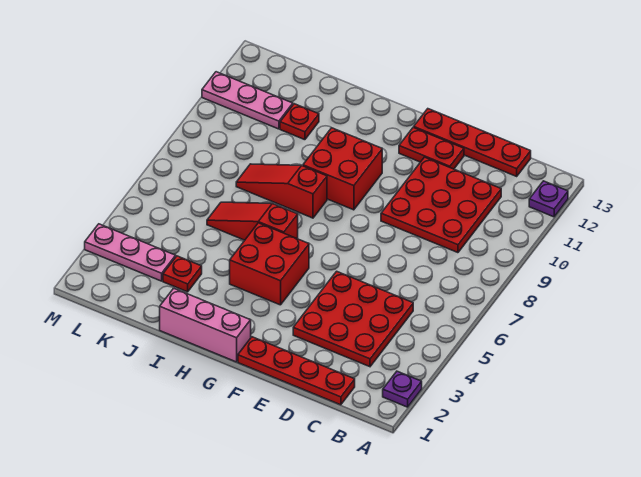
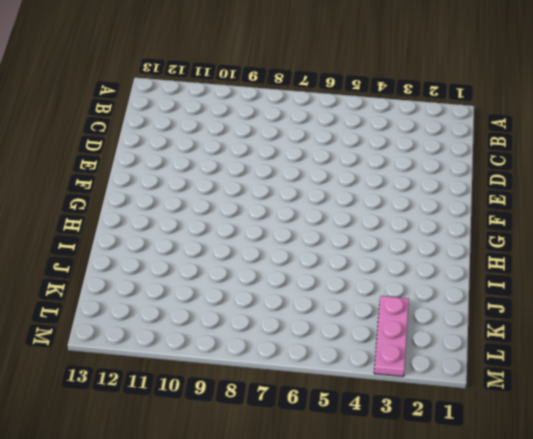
none -> purple plate A2 level 1
none -> purple plate A12 level 1
none -> red plate C1:F1 level 1

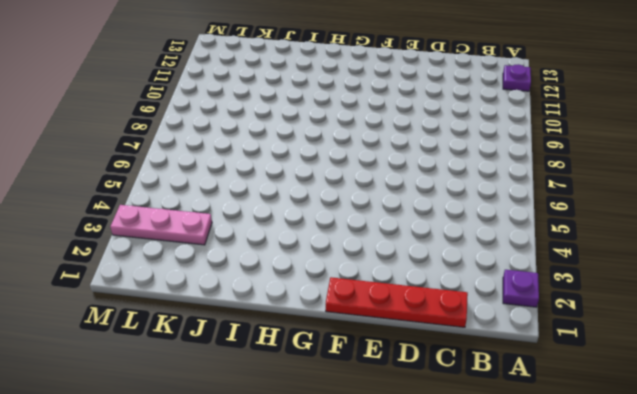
none -> red plate C3:E5 level 1
none -> red plate C9:E11 level 1
none -> red plate C13:F13 level 1

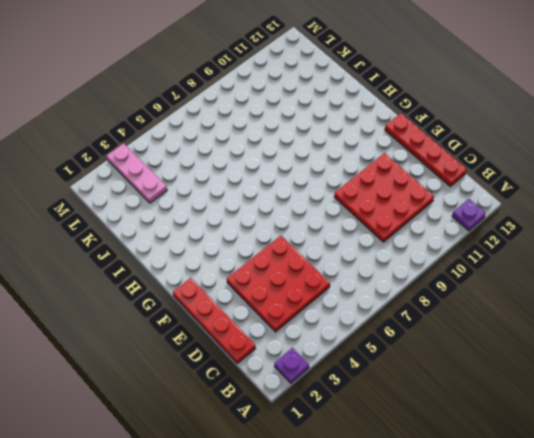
none -> red plate E12:F12 level 1
none -> pink brick G1:I1 level 1
none -> red brick G4:H5 level 1

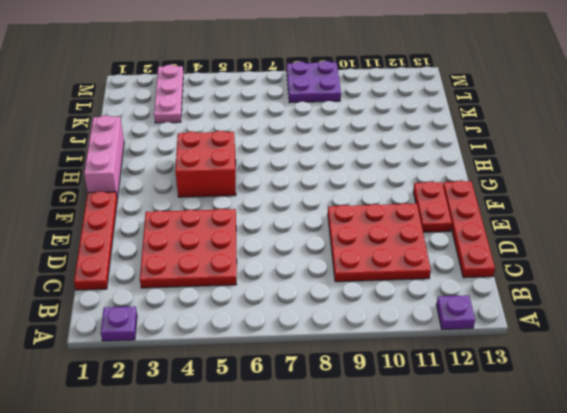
purple plate L8:M9 level 1 -> none
none -> red brick G9:H10 level 1
none -> red slope H6:J6 level 1 top H
none -> red slope H8:J8 level 1 top H

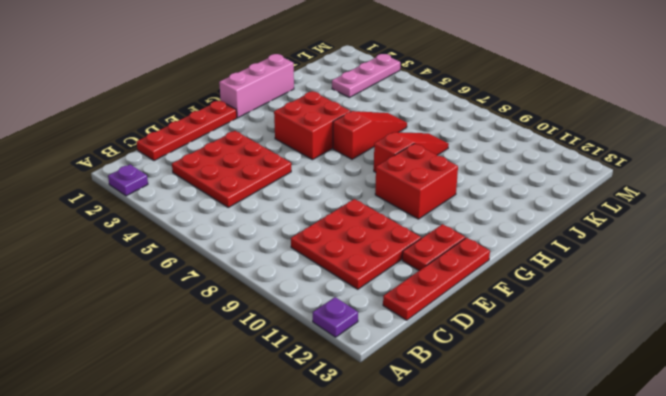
none -> red plate J3 level 1
none -> red plate J11 level 1
none -> pink plate K11:M11 level 1

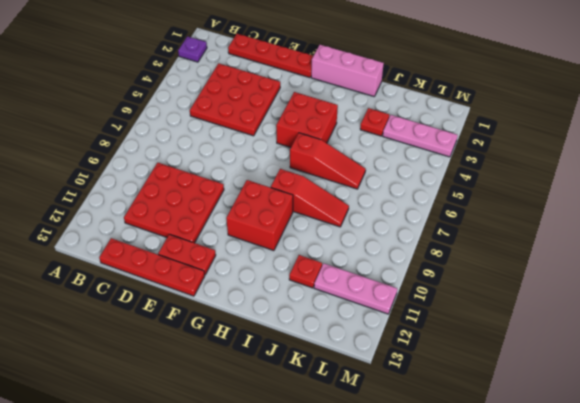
none -> purple plate A12 level 1

